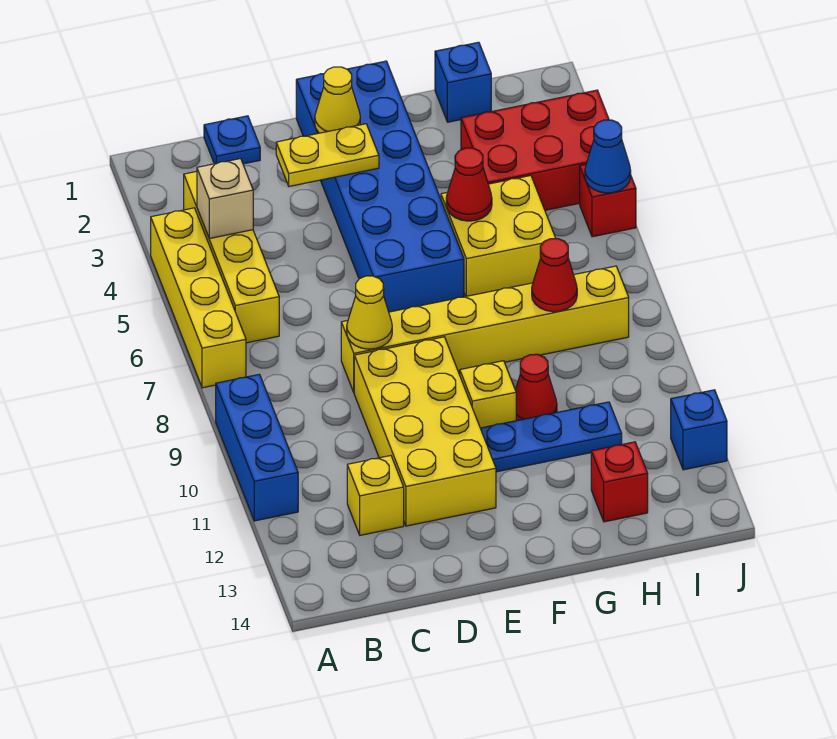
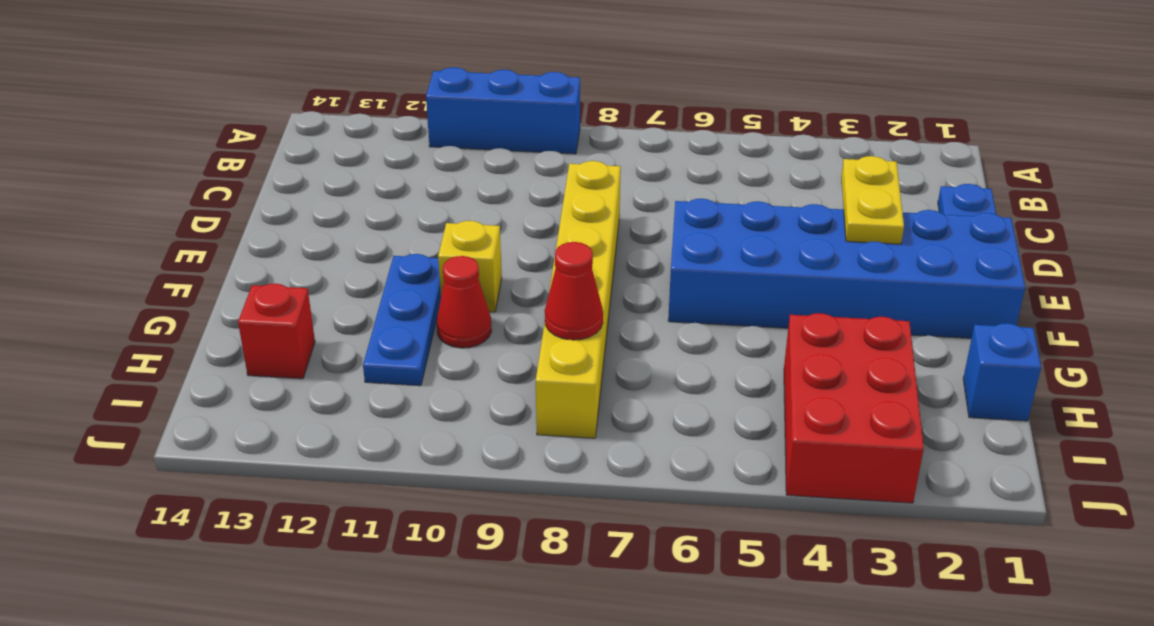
none -> yellow brick A4:A7 level 1
none -> yellow brick B3:B6 level 1
none -> yellow brick C12 level 1

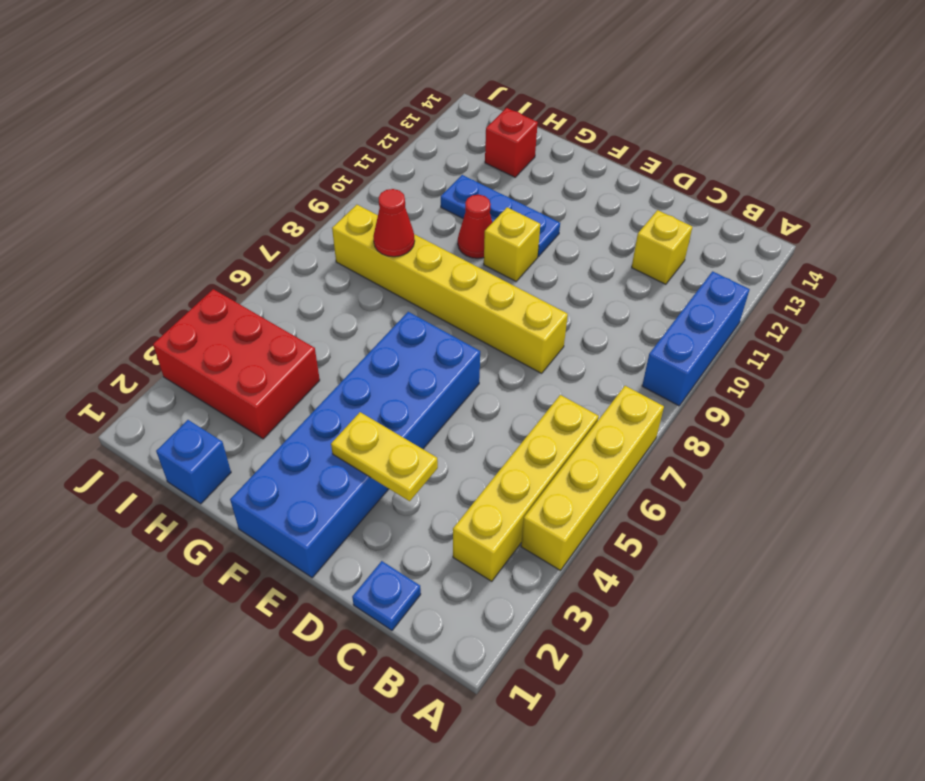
none -> yellow brick D9:E12 level 1
none -> yellow brick G5:H6 level 1
none -> red brick J5 level 1

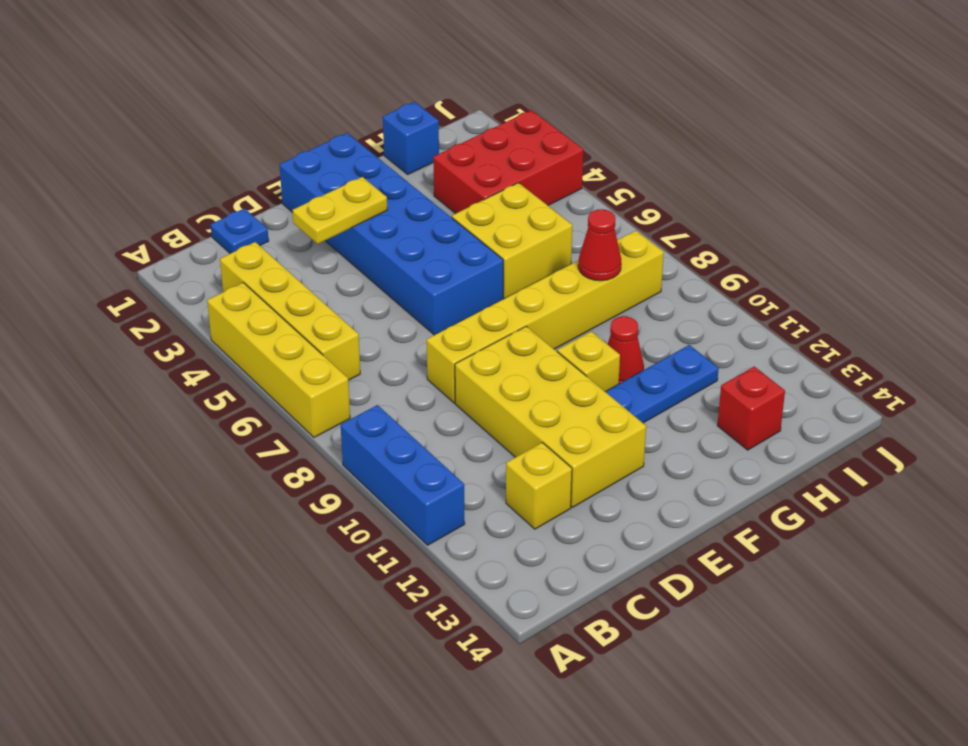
none -> red brick J5 level 1
none -> blue brick J12 level 1
none -> tan brick B4 level 2

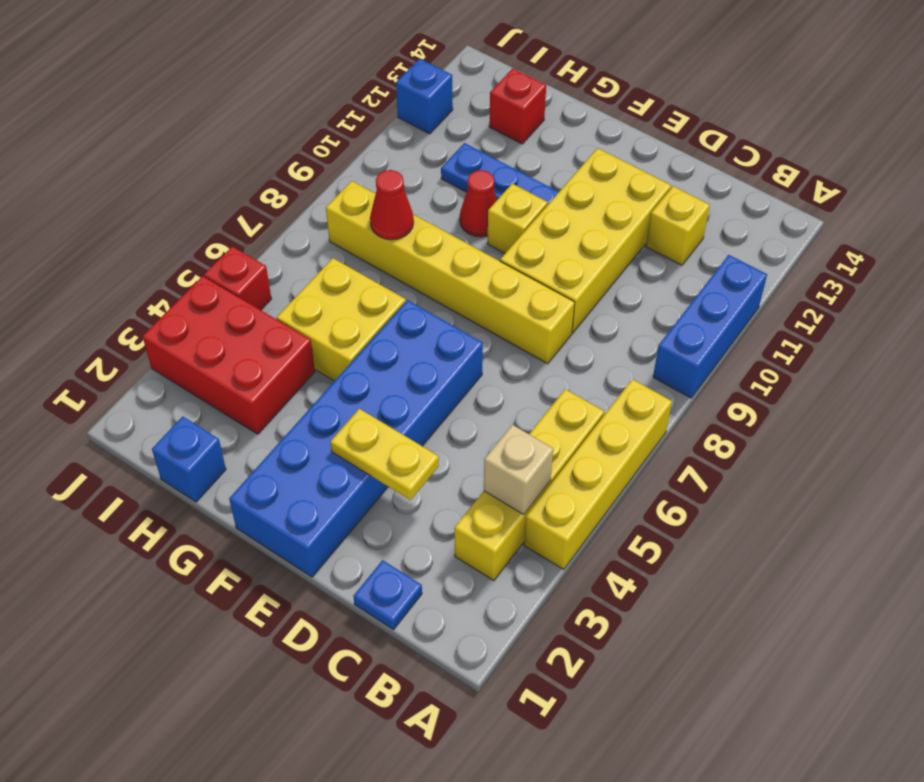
none -> yellow cone D8 level 2
none -> yellow cone E2 level 2
none -> red cone G5 level 2

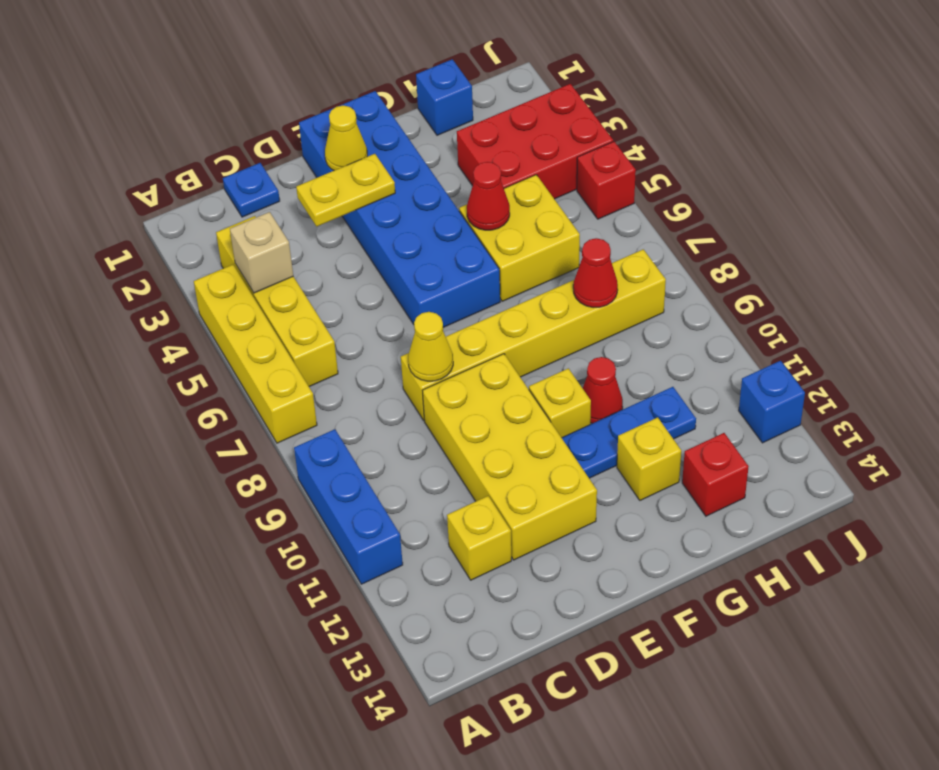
yellow brick G12 level 1 -> none
none -> blue cone J5 level 2

